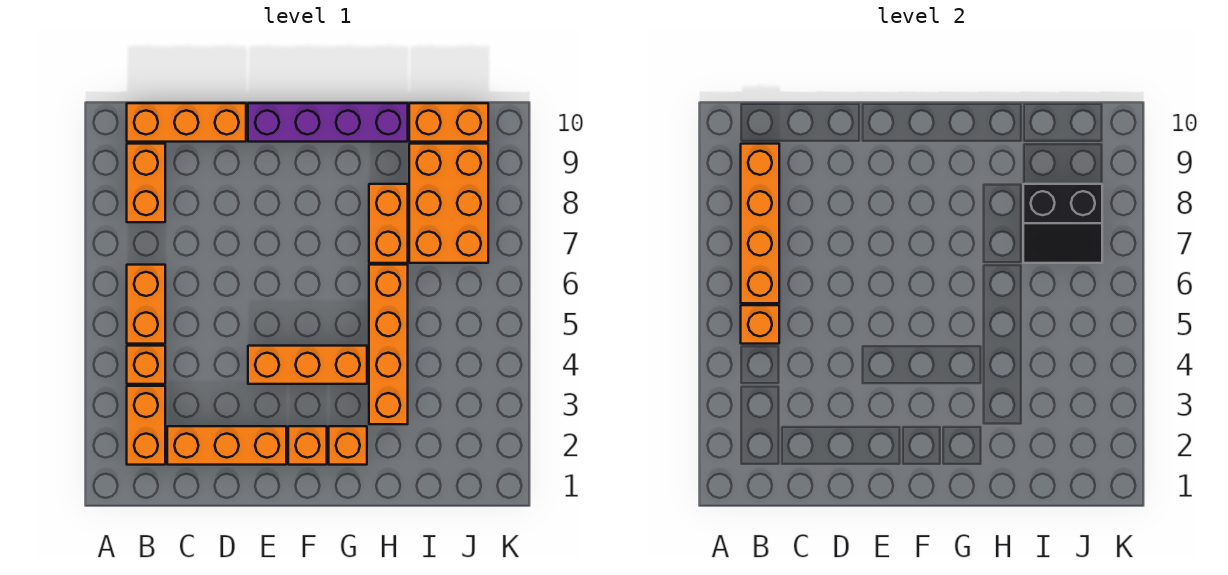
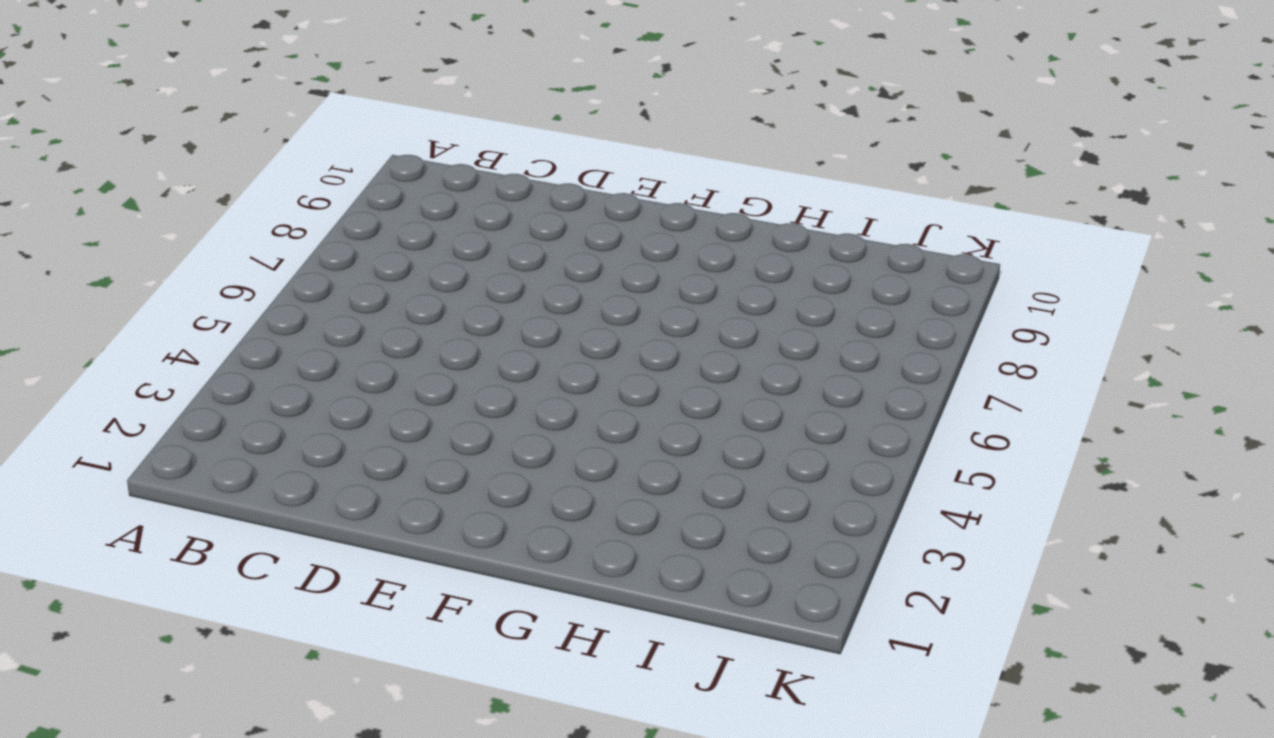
none -> orange brick B2:B3 level 1
none -> orange brick B4 level 1
none -> orange brick B5:B6 level 1

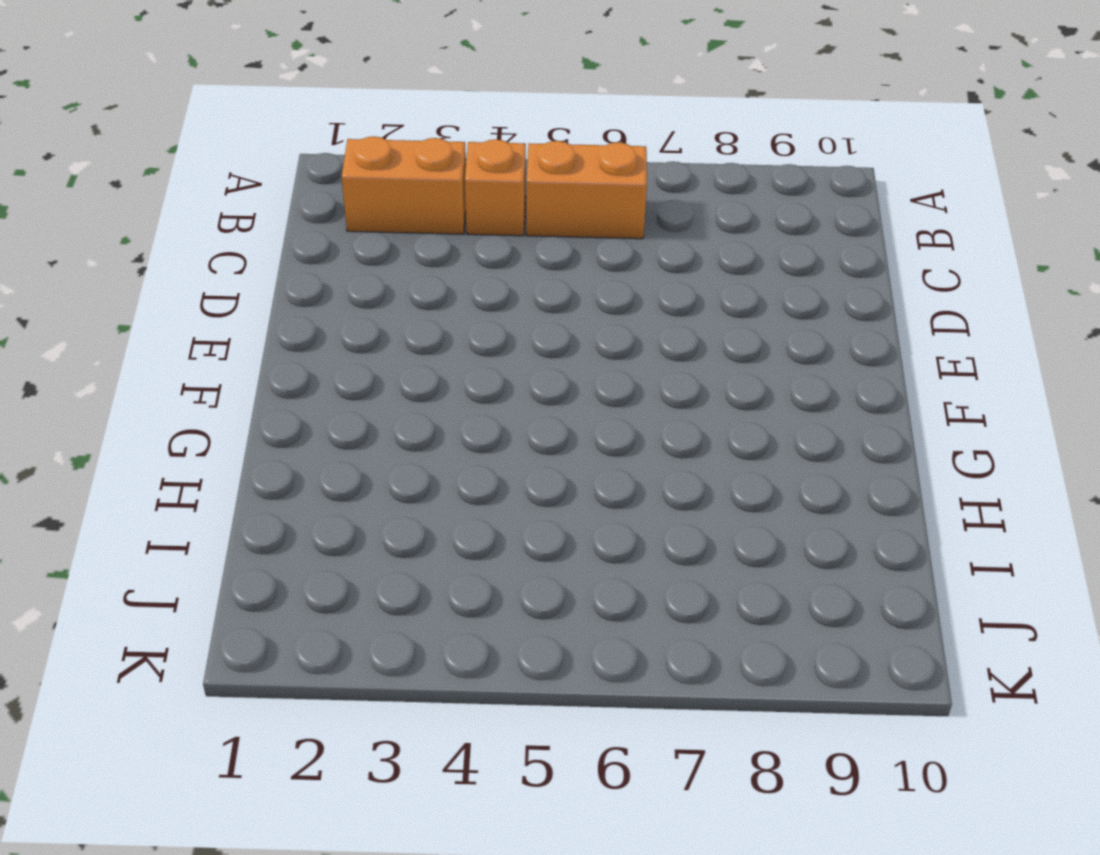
none -> orange brick B8:B9 level 1
none -> orange brick B10:D10 level 1
none -> orange brick C2:E2 level 1

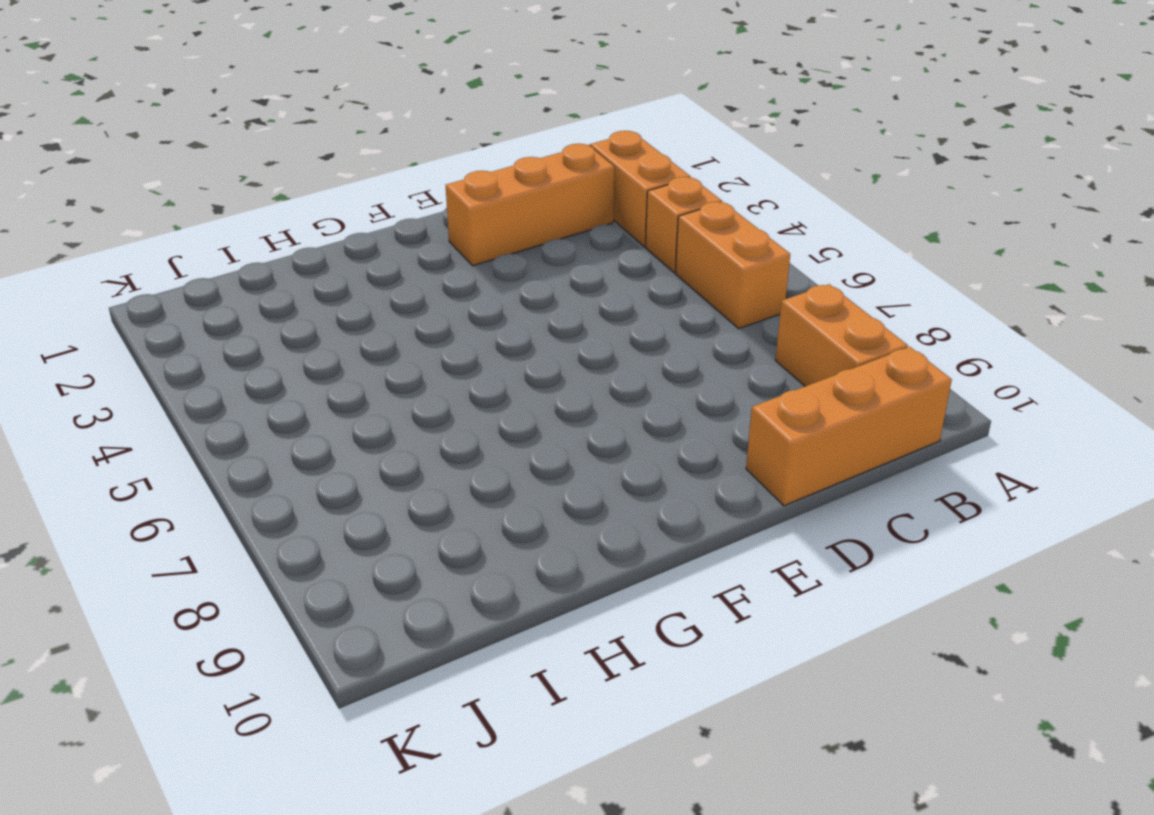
none -> orange brick E4:G4 level 1
none -> purple brick E10:H10 level 1
none -> orange brick F2 level 1

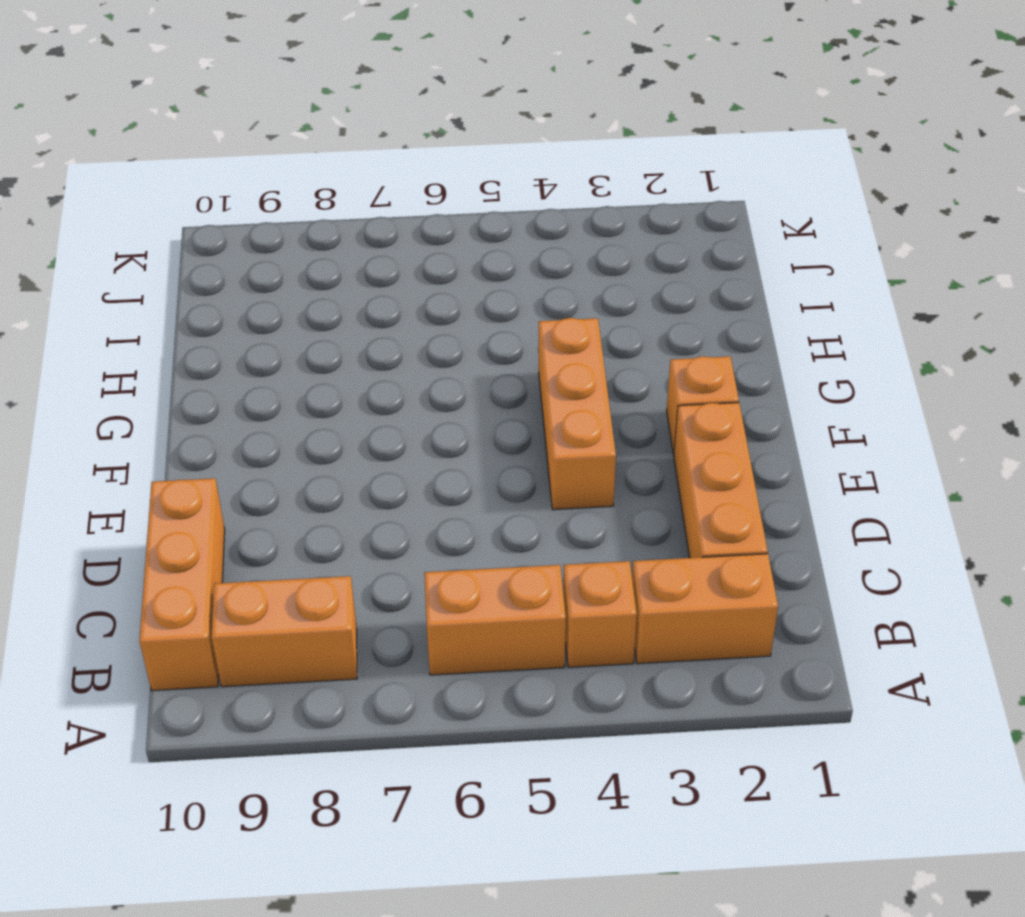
none -> purple brick E10:H10 level 1
none -> orange brick G2 level 1
none -> orange brick H3:H6 level 1

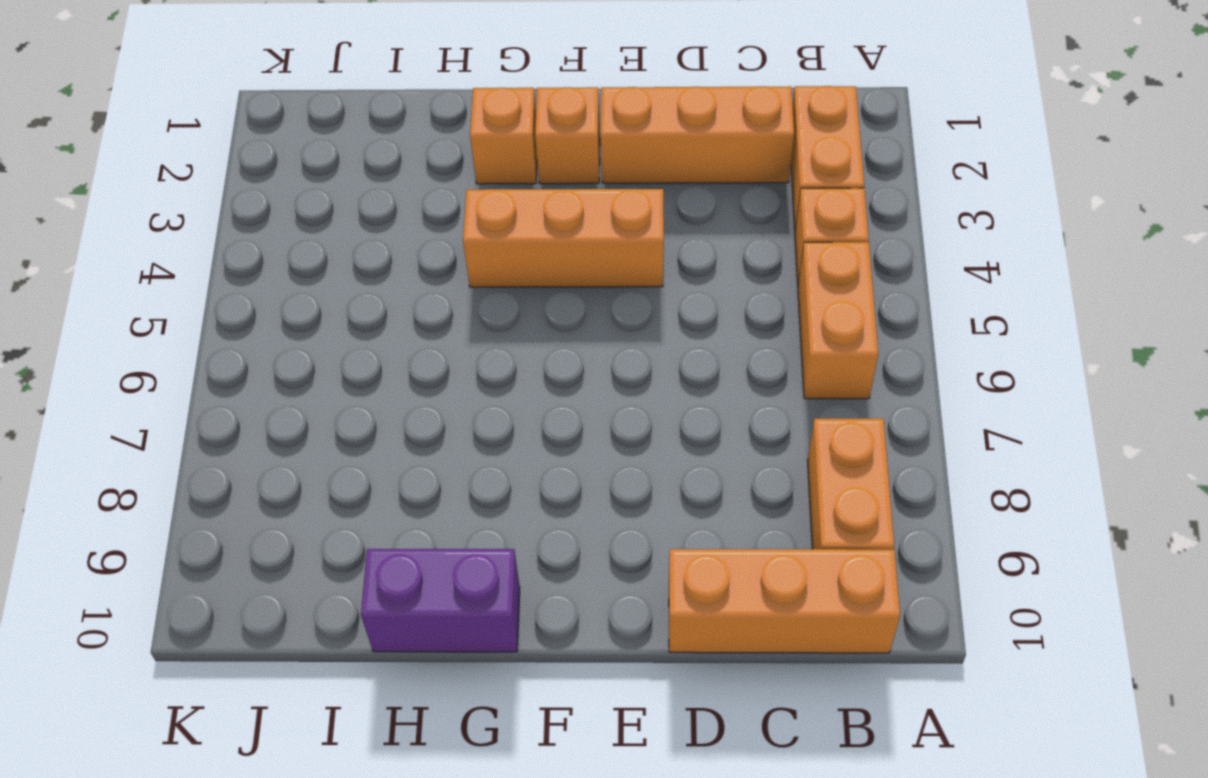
purple brick G10:H10 level 1 -> purple brick E10:H10 level 1
none -> orange brick H3:H6 level 1
none -> orange brick H7:H8 level 1
none -> orange brick I7:J9 level 1

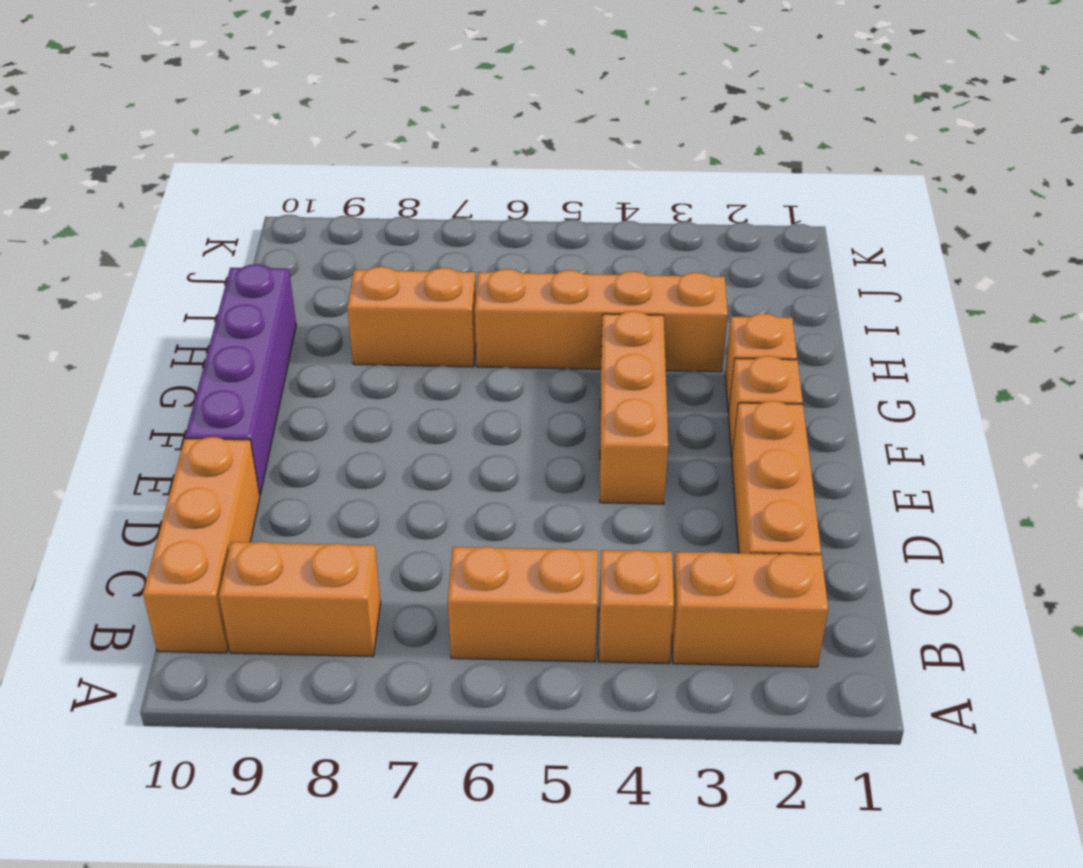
none -> orange brick I7:J9 level 1
none -> orange brick I10:J10 level 1
none -> orange brick B5 level 2

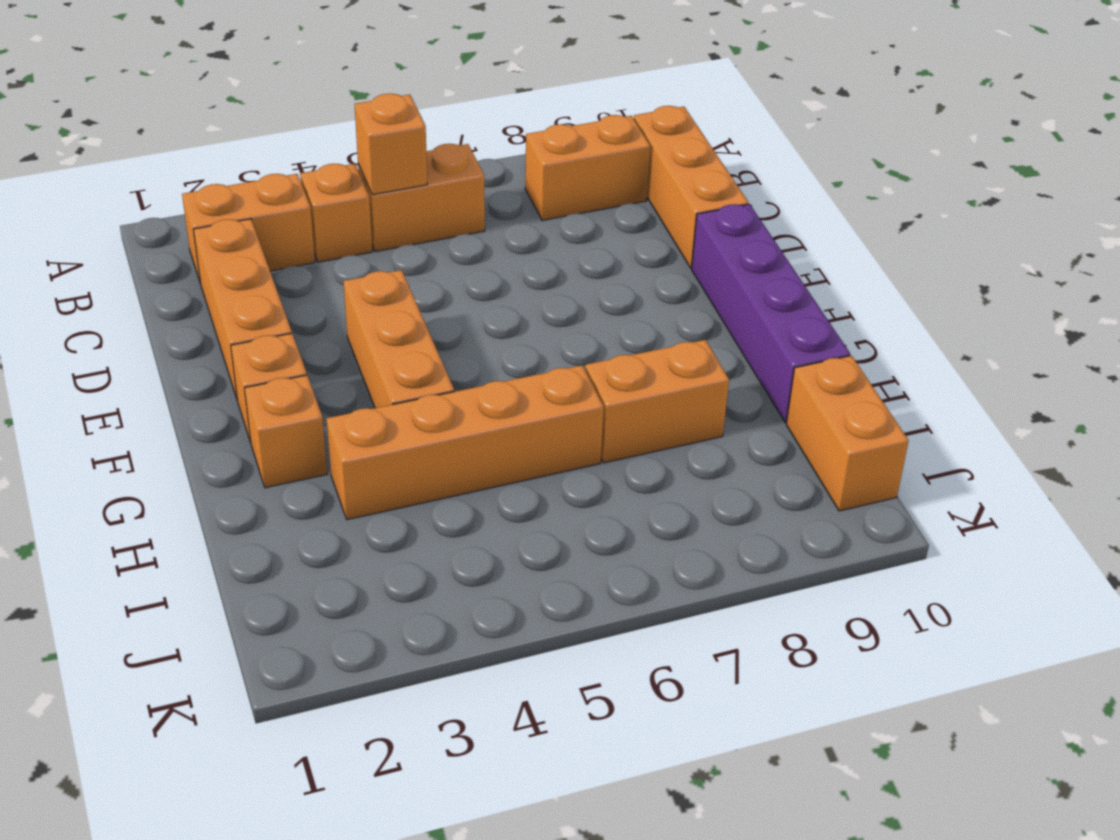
none -> orange brick I7:J9 level 1
none -> orange brick B6:B9 level 2
none -> black slope I7:J8 level 2 top 8

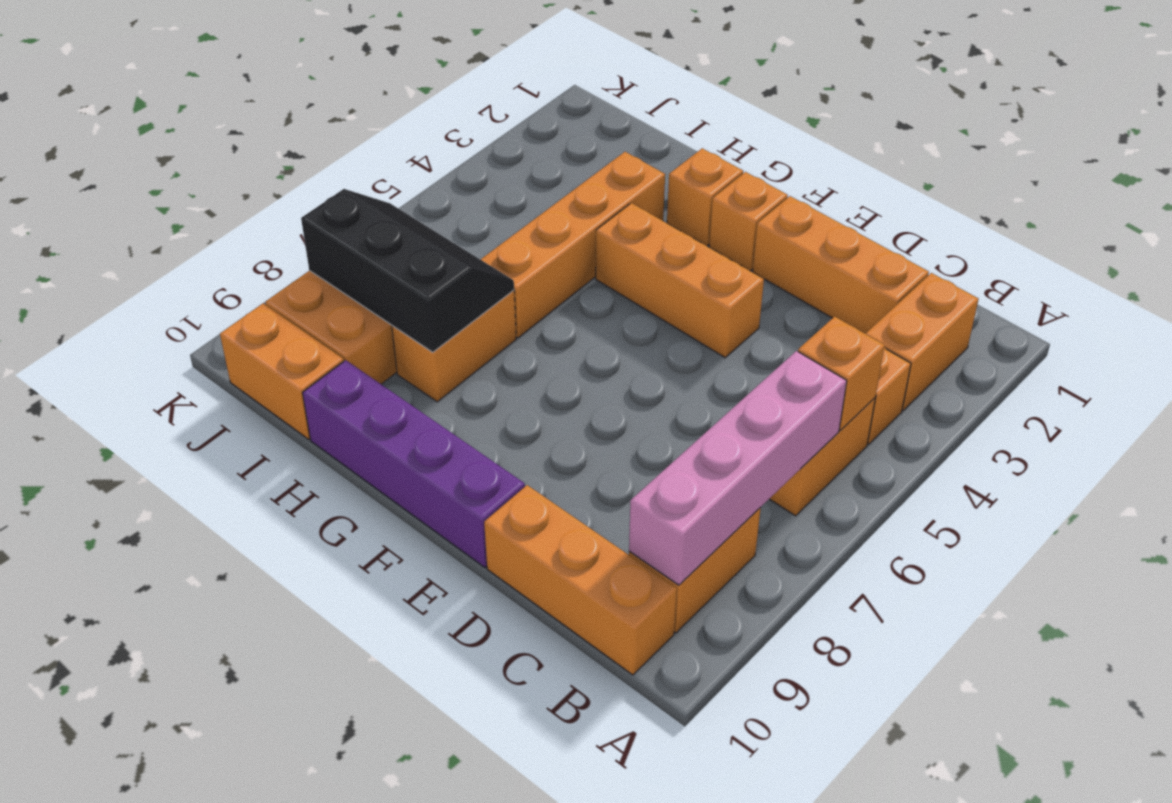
pink brick B6:B9 level 2 -> orange brick B6:B9 level 2
black slope H7:J8 level 2 top 8 -> black slope I7:J8 level 2 top 8

